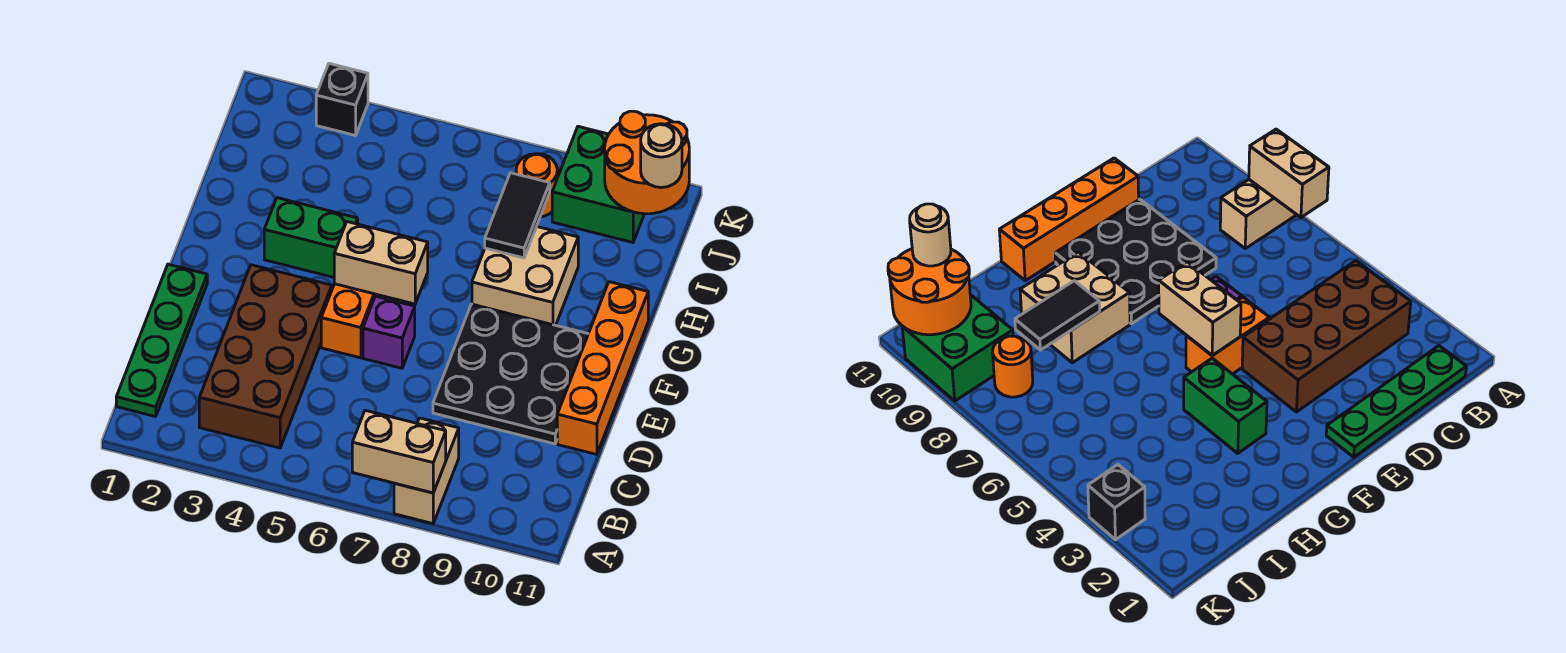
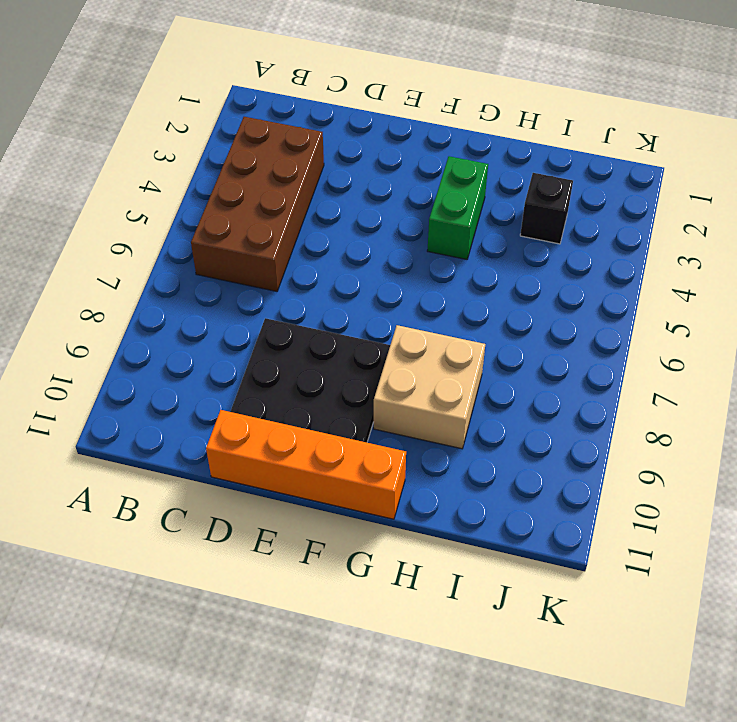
brown brick B3:C6 level 1 -> brown brick B3:E4 level 1
black brick I3 level 1 -> black brick K3 level 1
none -> tan brick A8:B8 level 1
none -> green plate B1:E1 level 1
none -> orange brick E5:F5 level 1

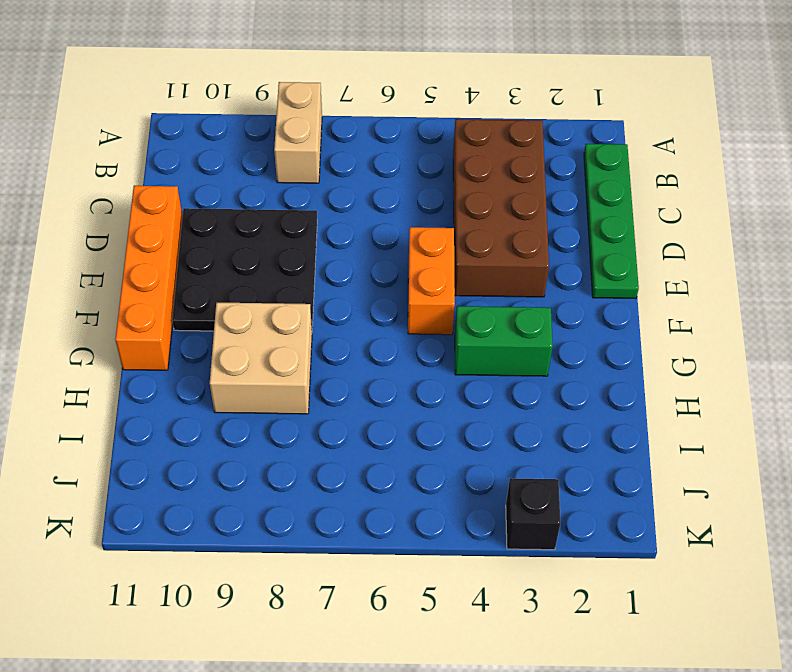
none -> purple brick E6 level 1
none -> orange round brick J8 level 1
none -> green brick J9:K10 level 1

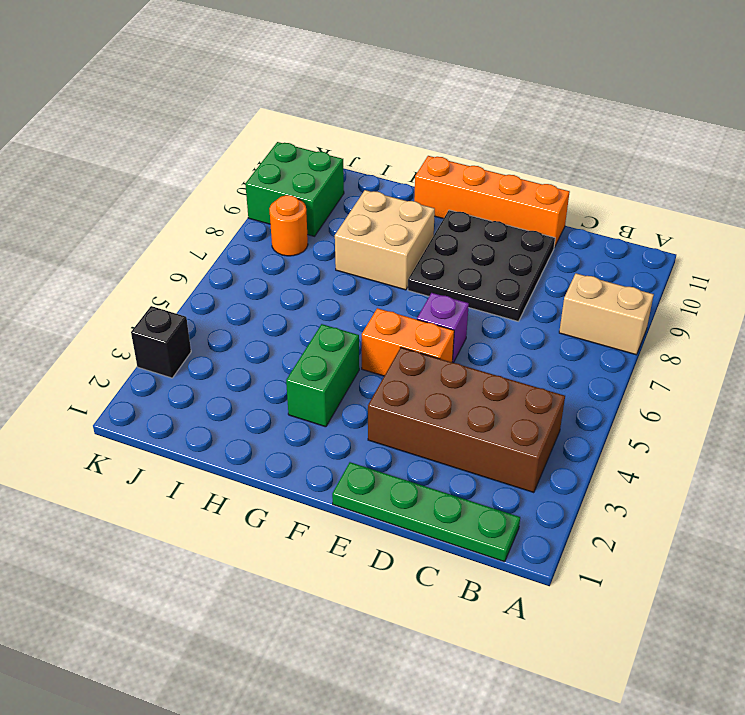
none -> tan brick A7:A8 level 2
none -> tan brick F5:F6 level 2
none -> black tile H8:I8 level 2

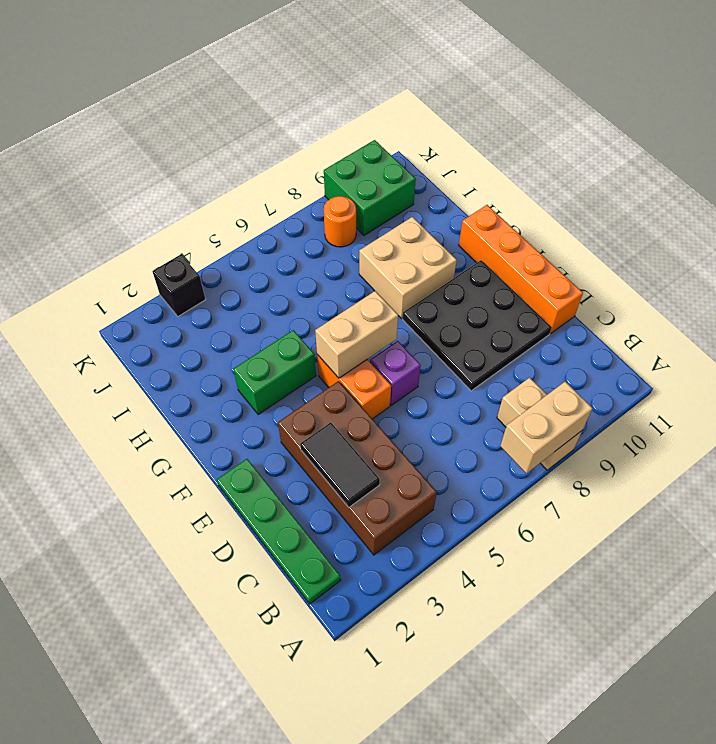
black tile C3:D3 level 2 -> black tile H8:I8 level 2
none -> orange round brick J10:K11 level 2
none -> tan round brick J11 level 3

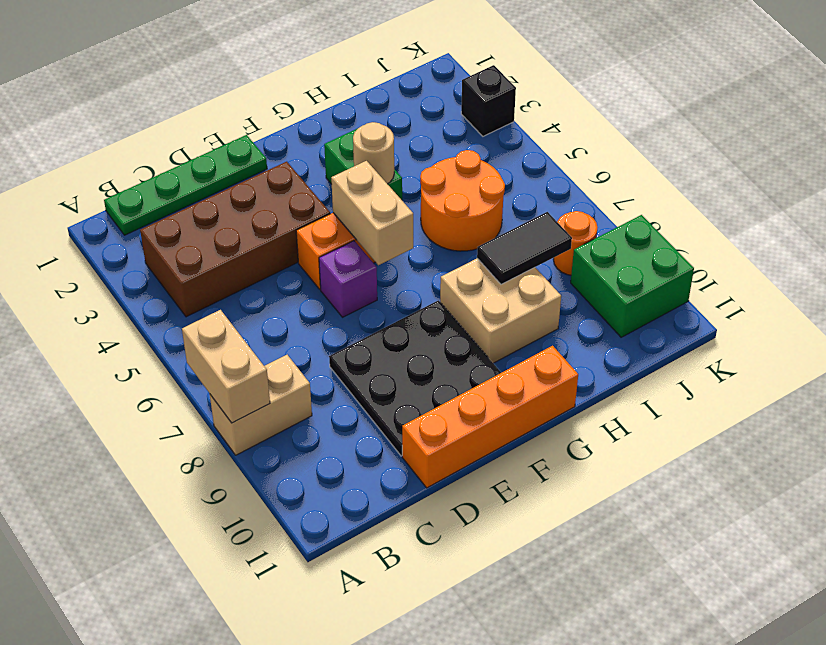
tan round brick G4 level 2 -> tan round brick J11 level 3
orange round brick H5:I6 level 1 -> orange round brick J10:K11 level 2

